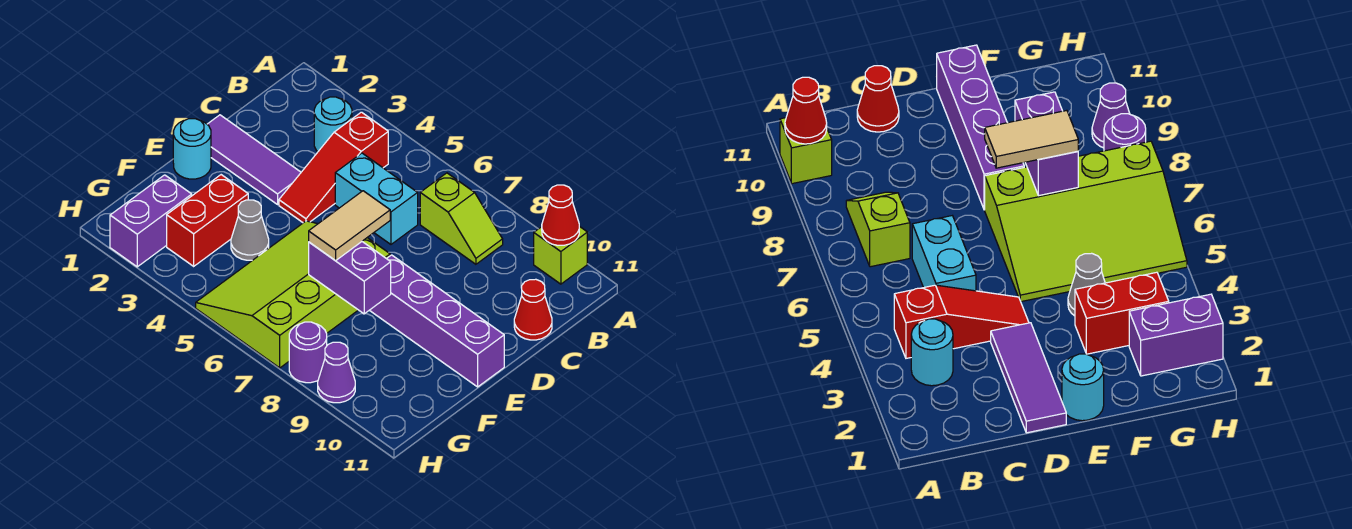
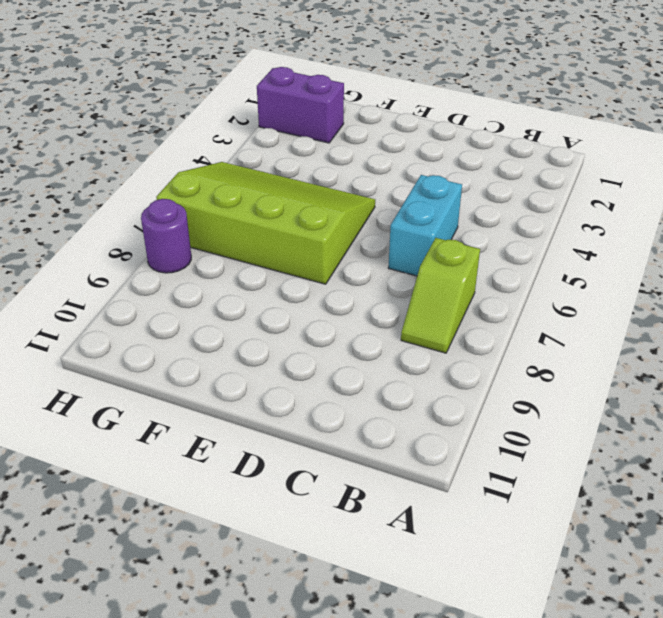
none -> lime brick A10 level 1
none -> cyan round brick B3 level 1
none -> red slope B4:D4 level 1 top B

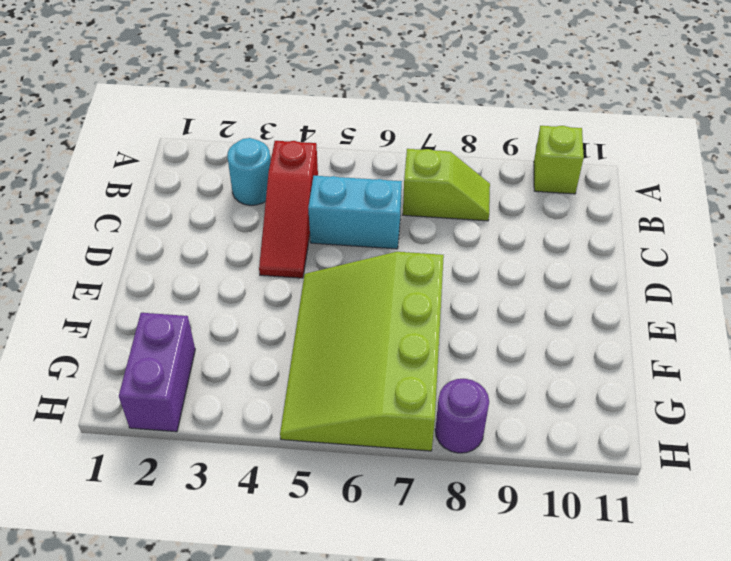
none -> red cone C11 level 1
none -> purple tile D1:D3 level 1
none -> cyan round brick E1 level 1

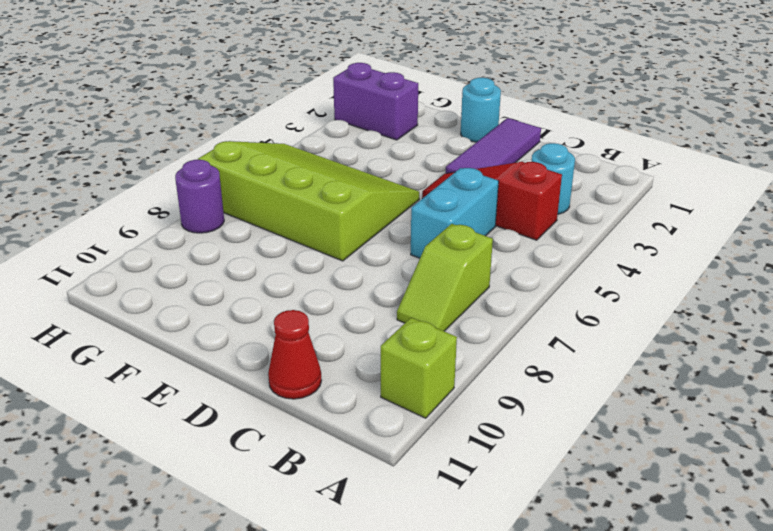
none -> purple brick E8:E11 level 1
none -> red brick F3:G3 level 1
none -> grey cone F4 level 1

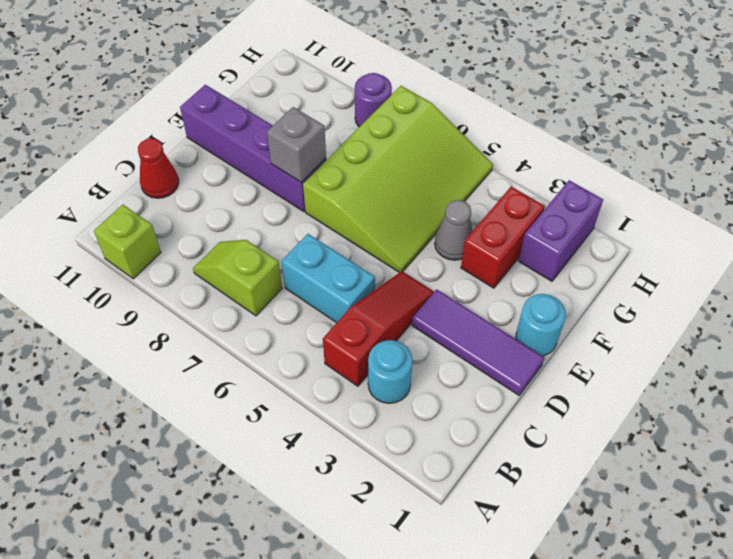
grey brick E8 level 2 -> none
none -> purple cone H9 level 1
none -> red cone A10 level 2
none -> purple brick F7:F8 level 2

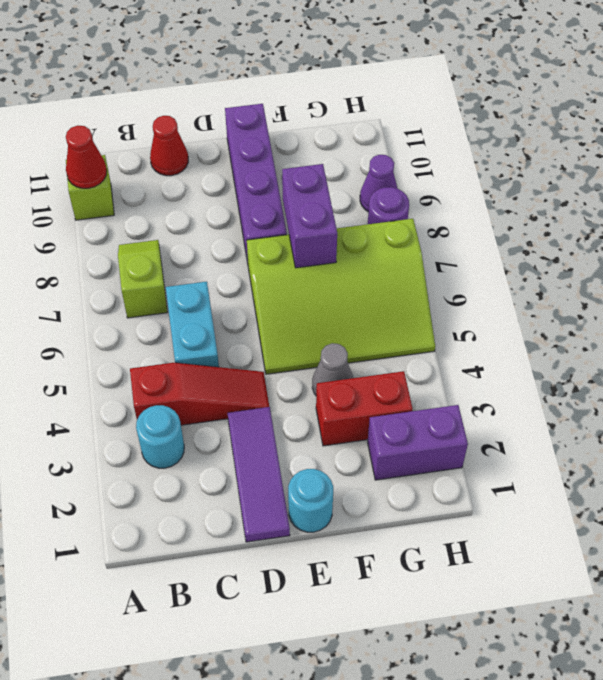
none -> tan tile E7:F7 level 3

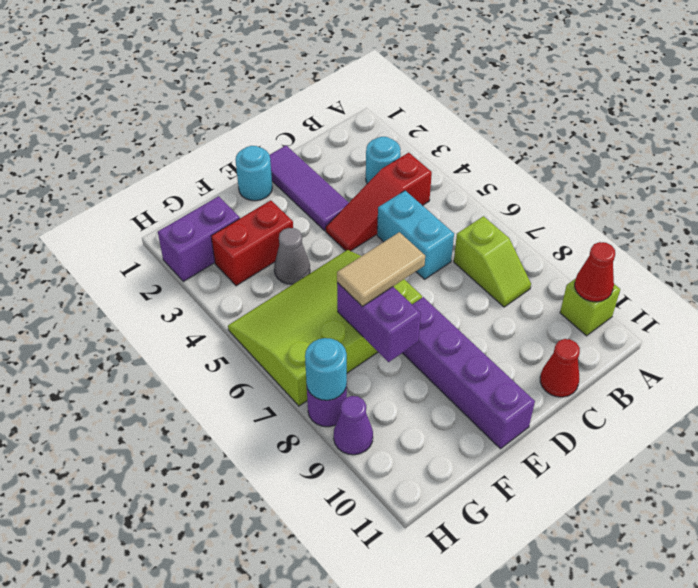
cyan round brick H8 level 2 -> none

